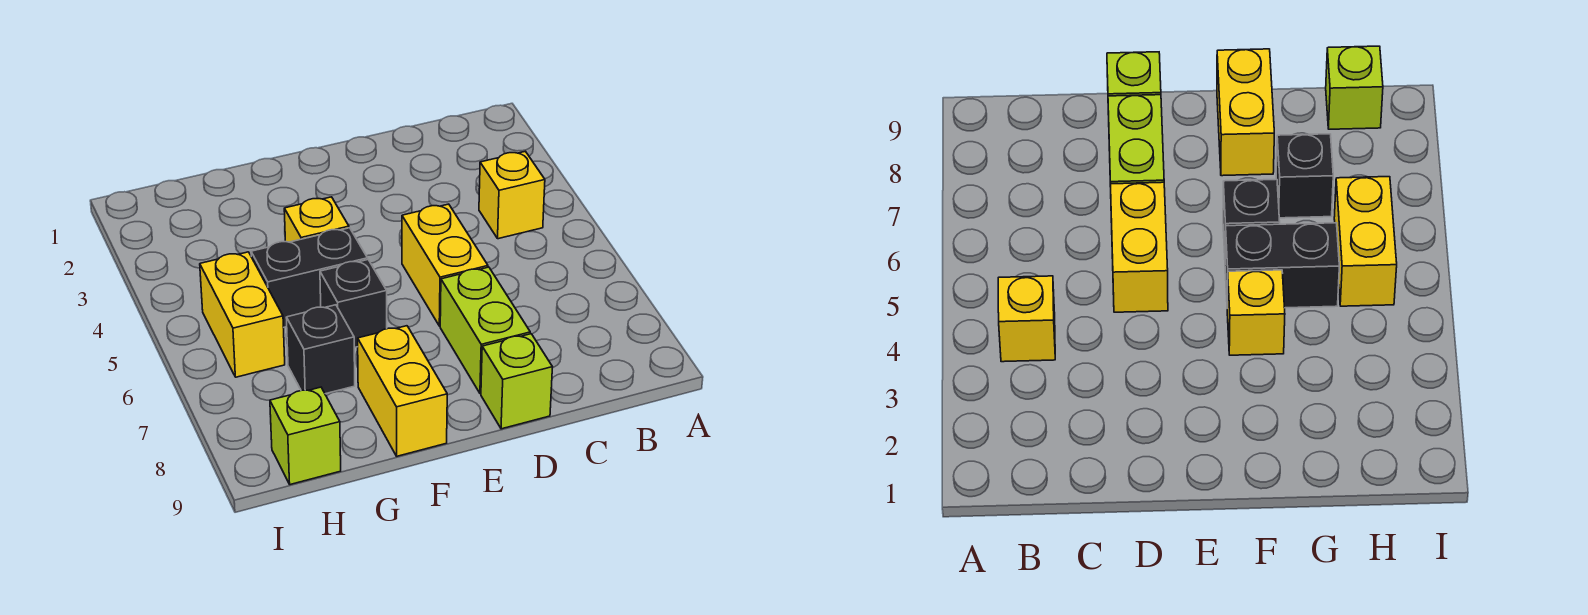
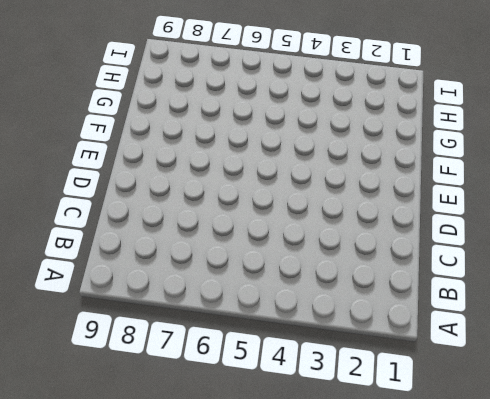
none -> yellow brick B4 level 1
none -> yellow brick D5:D6 level 1

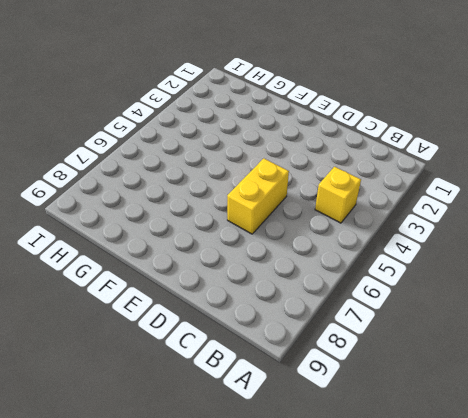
none -> lime brick D7:D8 level 1
none -> lime brick D9 level 1

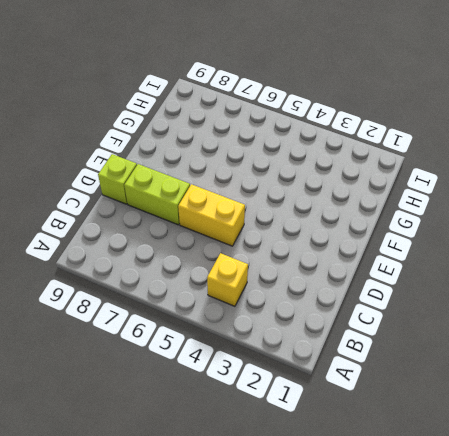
none -> yellow brick F4 level 1
none -> black brick F5:G5 level 1

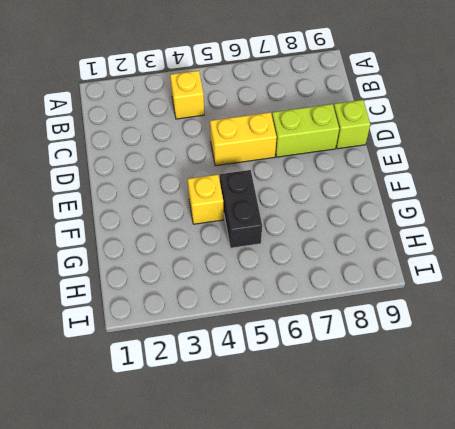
none -> black brick F6 level 1
none -> yellow brick F8:F9 level 1

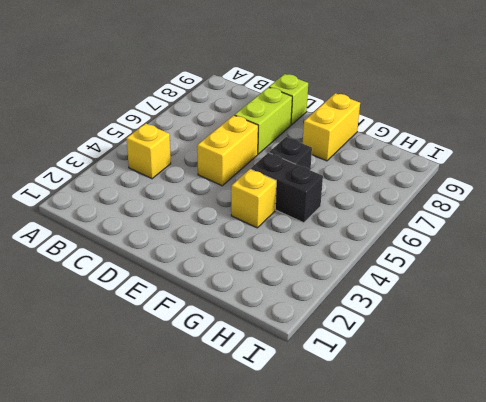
none -> black brick G7 level 1
none -> yellow brick H5:H6 level 1

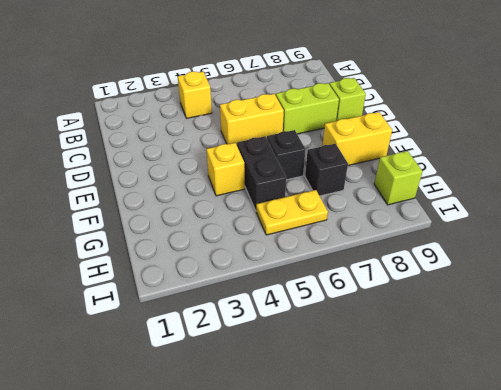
yellow plate H5:H6 level 1 -> yellow brick H5:H6 level 1

